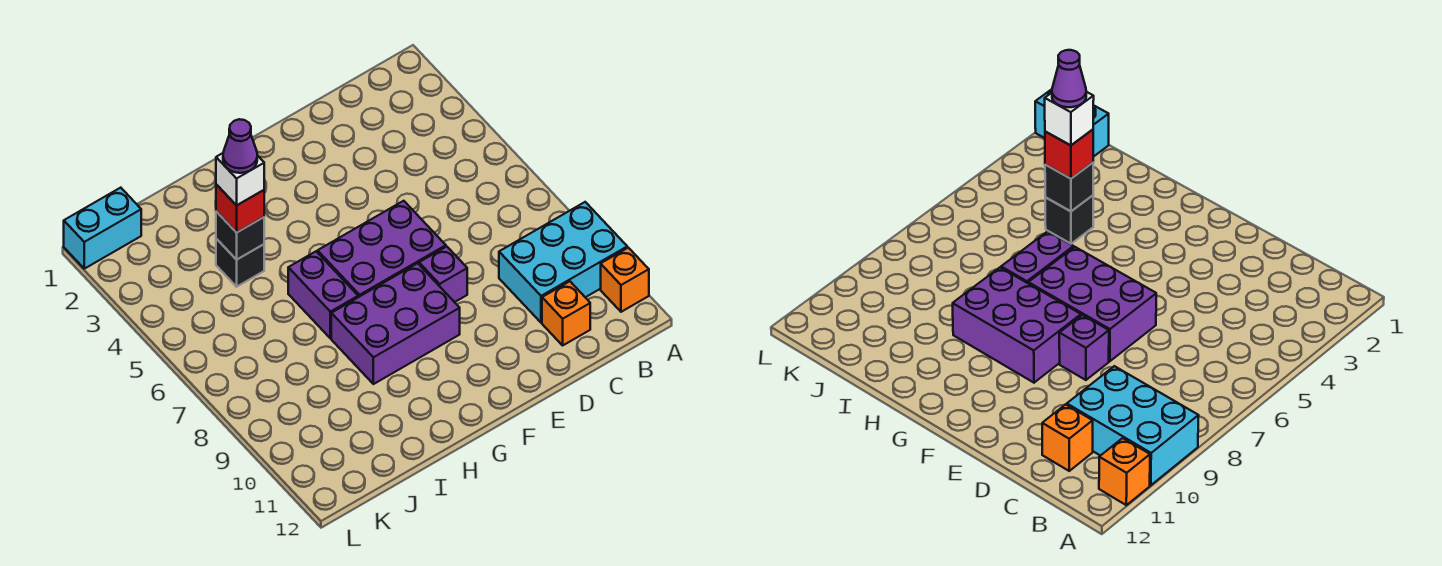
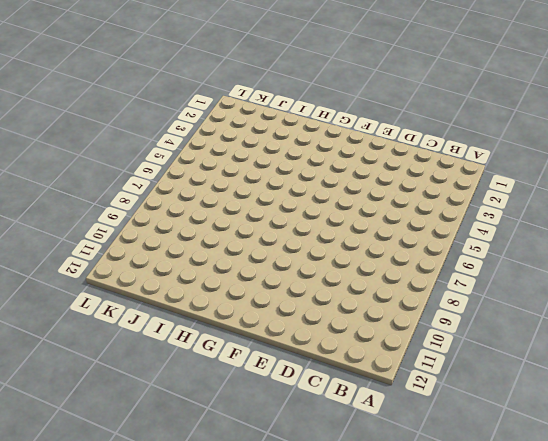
none -> cyan brick A9:C10 level 1
none -> orange brick A11 level 1
none -> orange brick C11 level 1

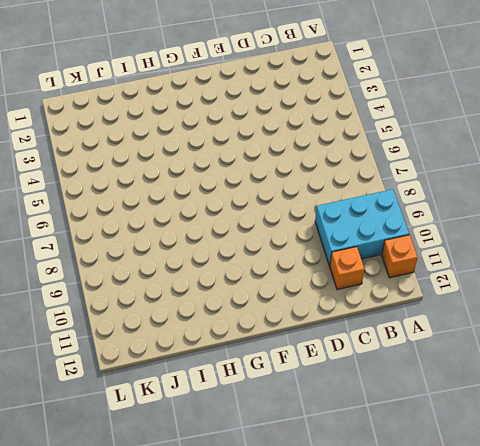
none -> purple brick E6:G7 level 1
none -> purple brick E8 level 1
none -> purple brick F8:H9 level 1

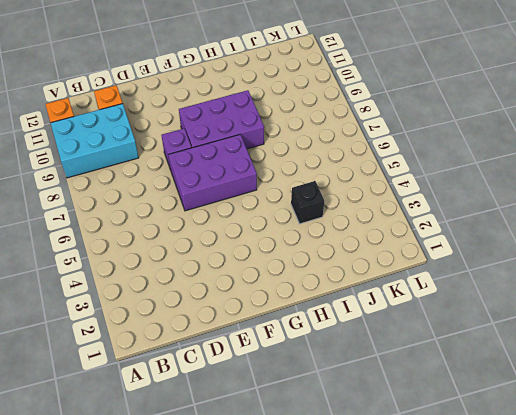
none -> purple brick H6:H7 level 1
none -> cyan brick K1:L1 level 1
none -> black brick I4 level 2

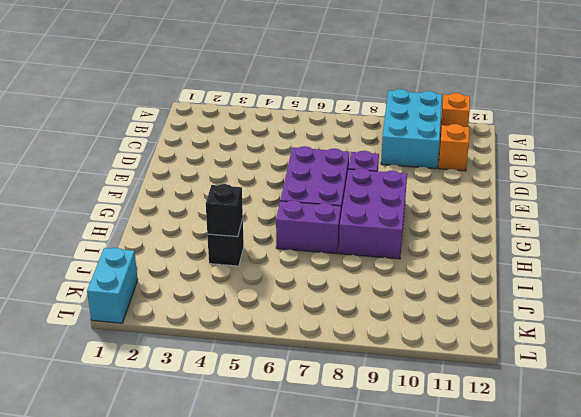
none -> red brick I4 level 3
none -> white brick I4 level 4
none -> purple cone I4 level 5

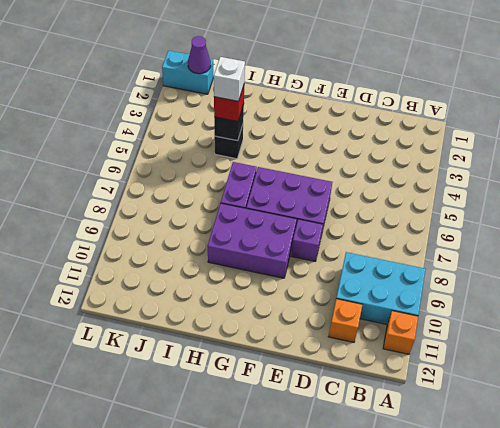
purple cone K1 level 2 -> purple cone I4 level 5

